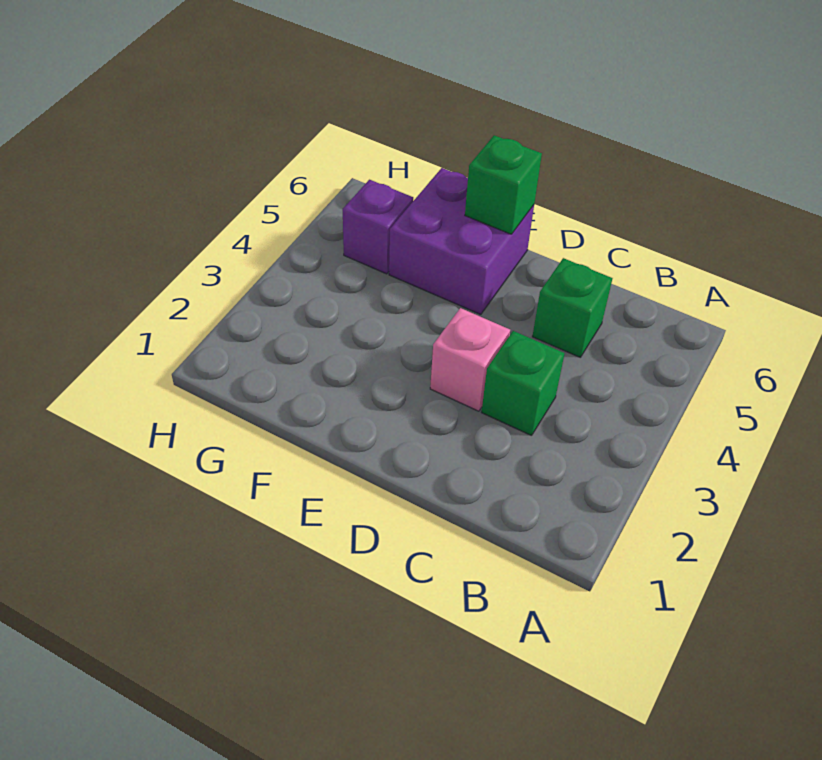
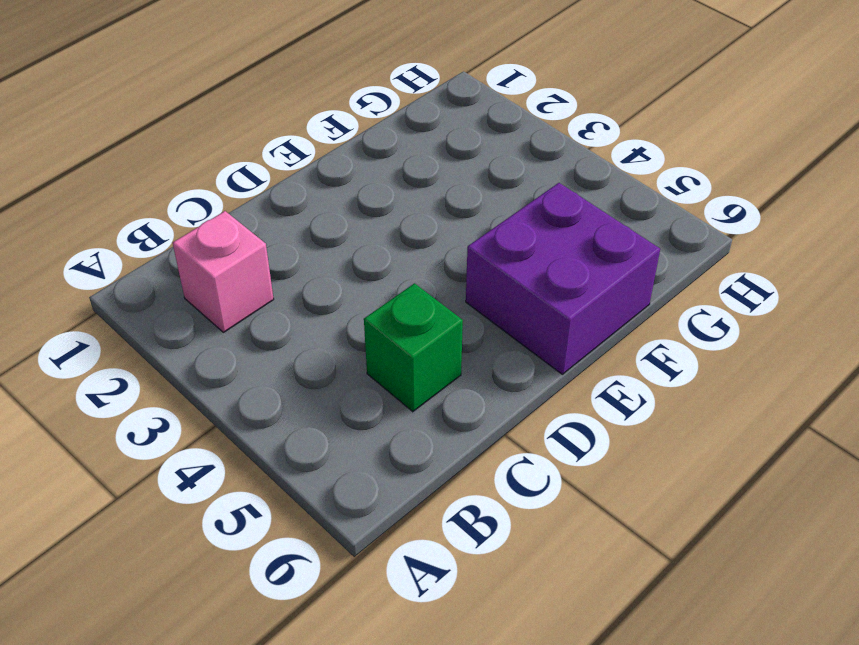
pink brick B2 level 1 -> pink brick D3 level 1
none -> green brick C3 level 1
none -> purple brick G5 level 1

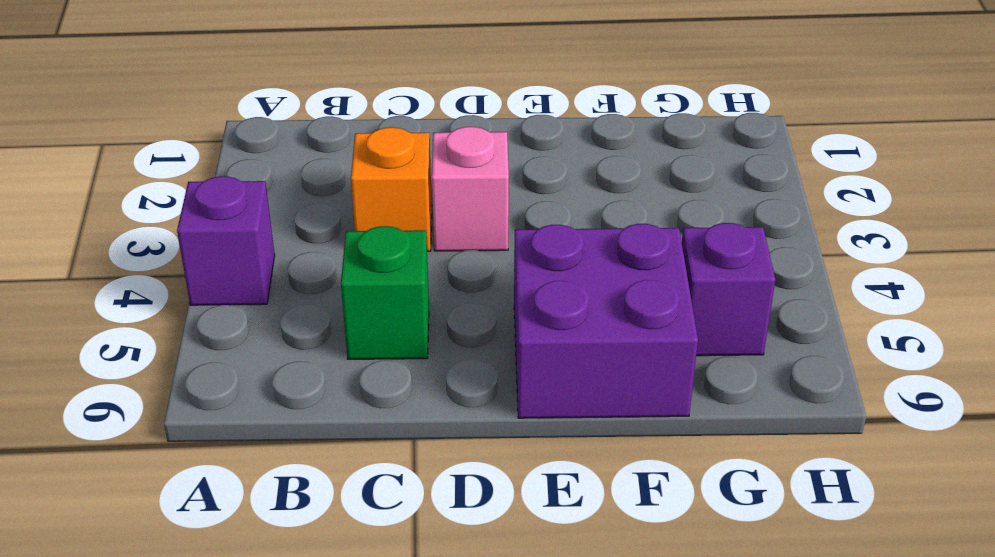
purple brick A4 level 1 -> none
orange brick C3 level 1 -> green brick C3 level 1
none -> green brick E6 level 2

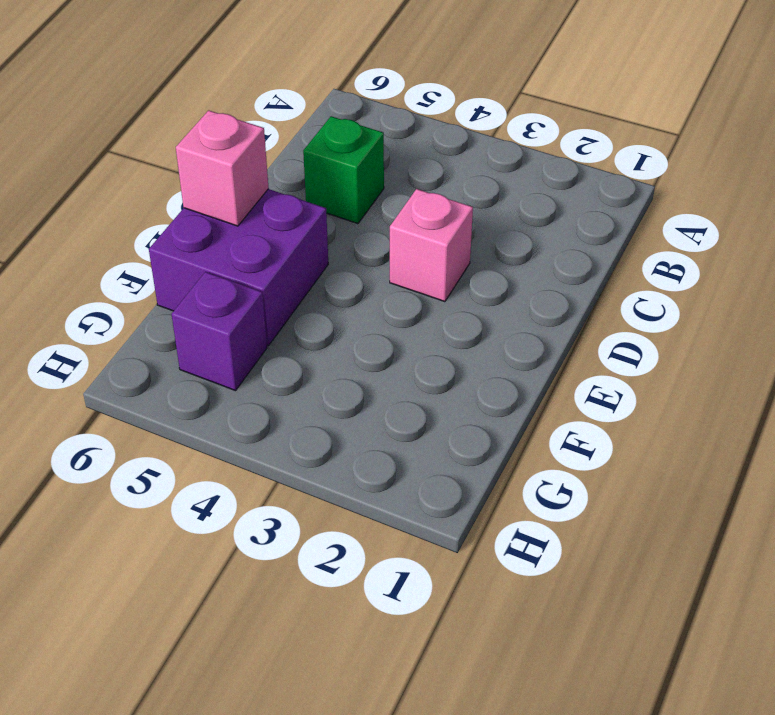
pink brick E6 level 2 -> green brick E6 level 2
none -> green brick C3 level 1

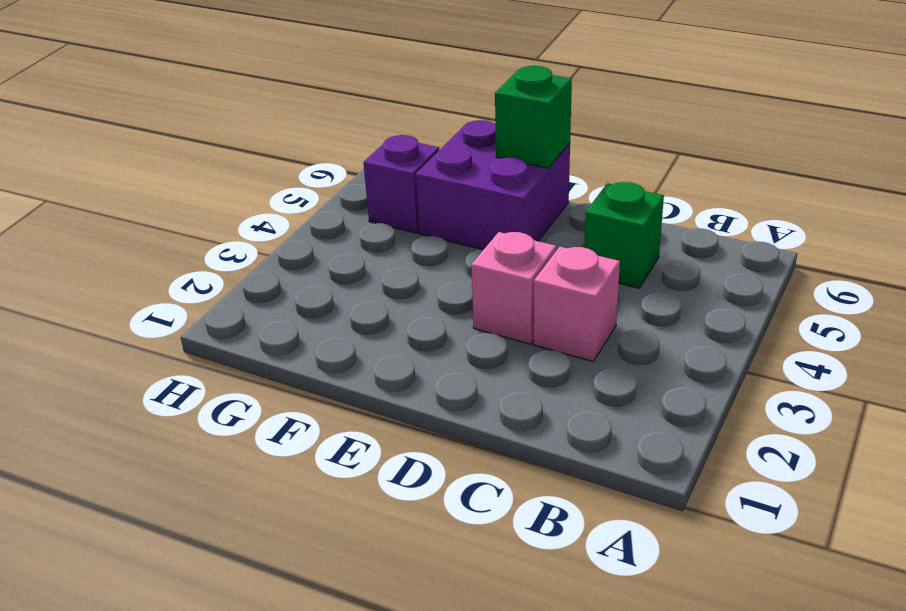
pink brick C3 level 1 -> green brick C3 level 1

